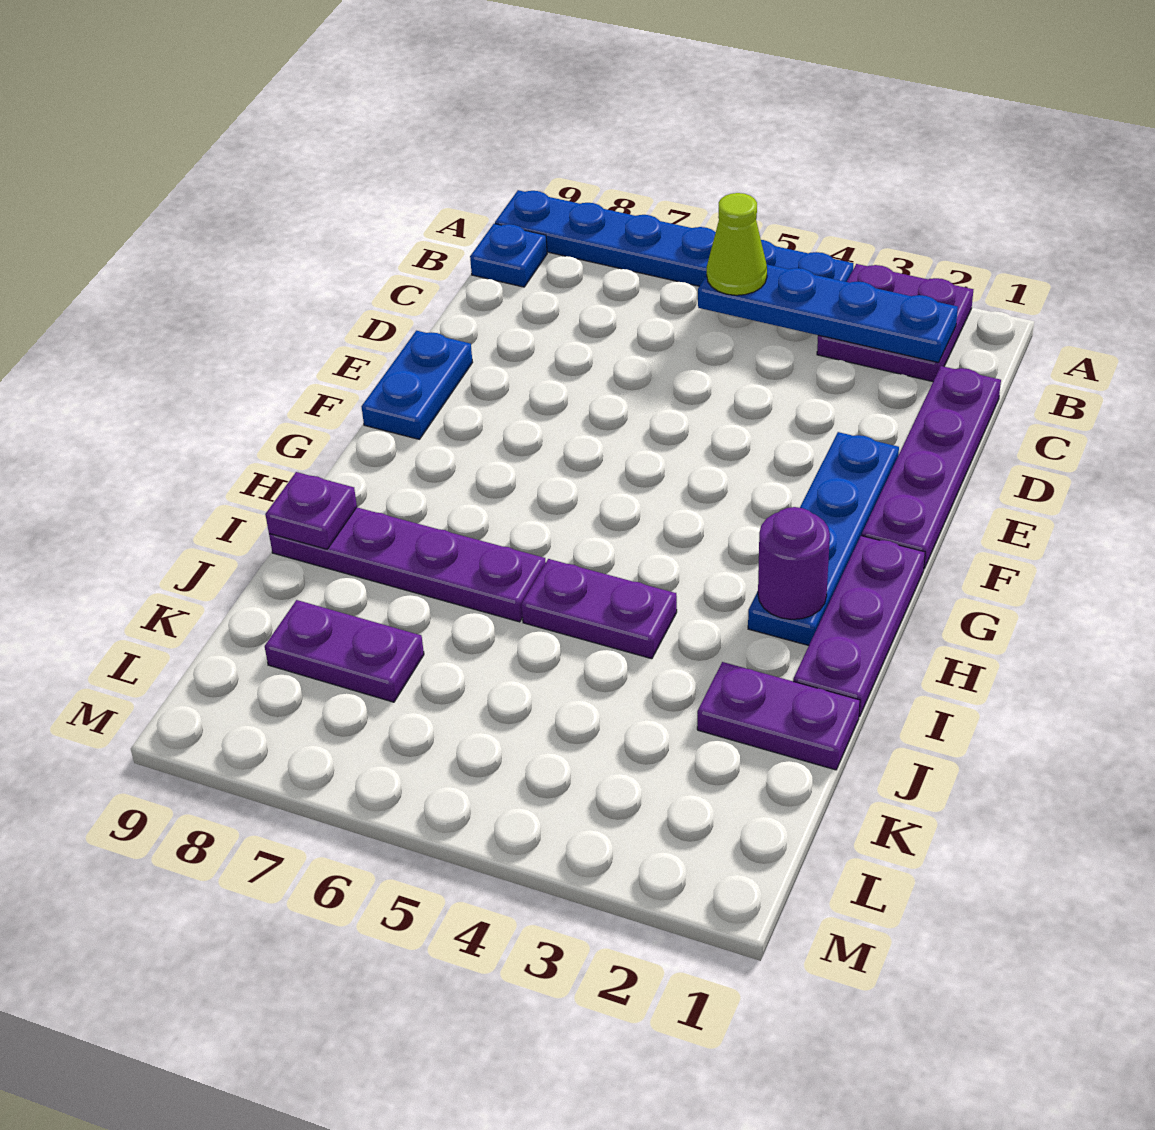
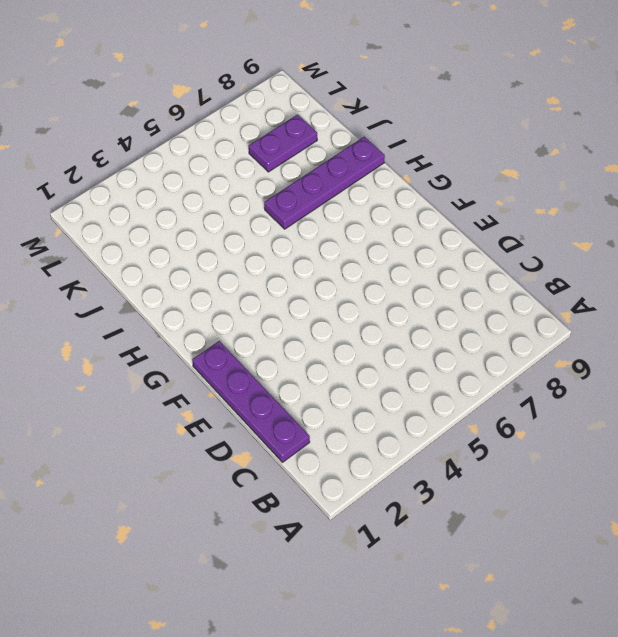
none -> purple plate A2:B3 level 1
none -> blue plate A4:A9 level 1
none -> blue plate B9 level 1

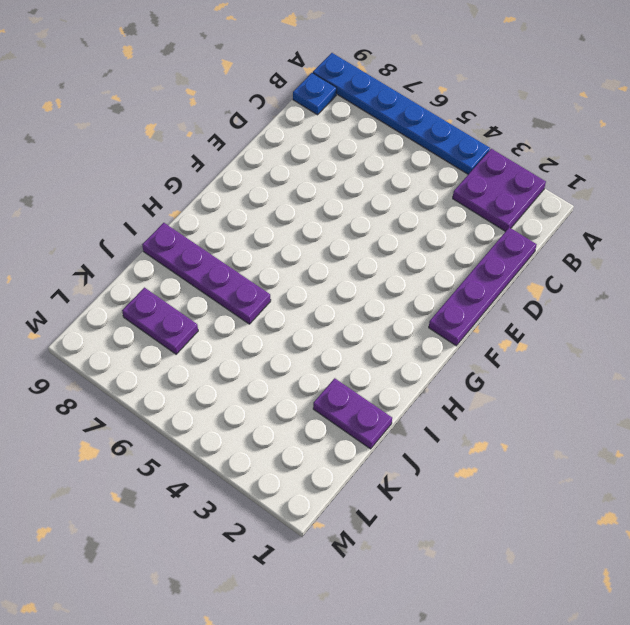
none -> blue plate E2:H2 level 1
none -> blue plate E9:F9 level 1
none -> purple plate G1:I1 level 1

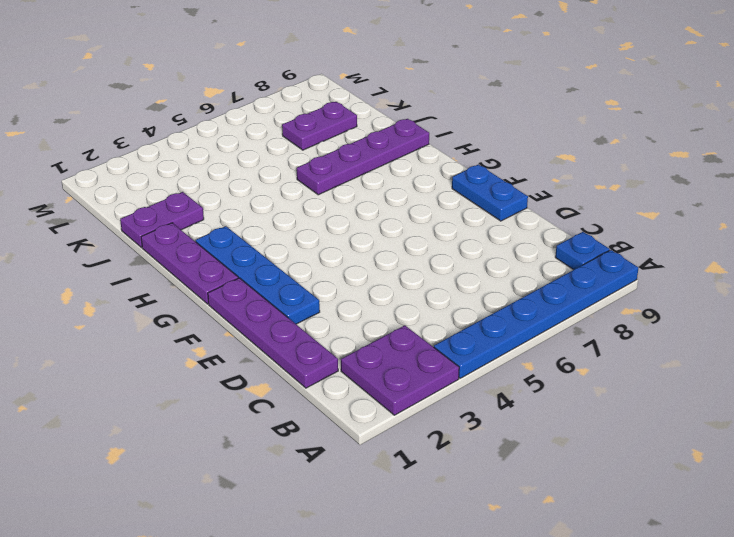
none -> purple plate I4:I5 level 1
none -> blue plate B2:B5 level 2
none -> purple round brick H2 level 2

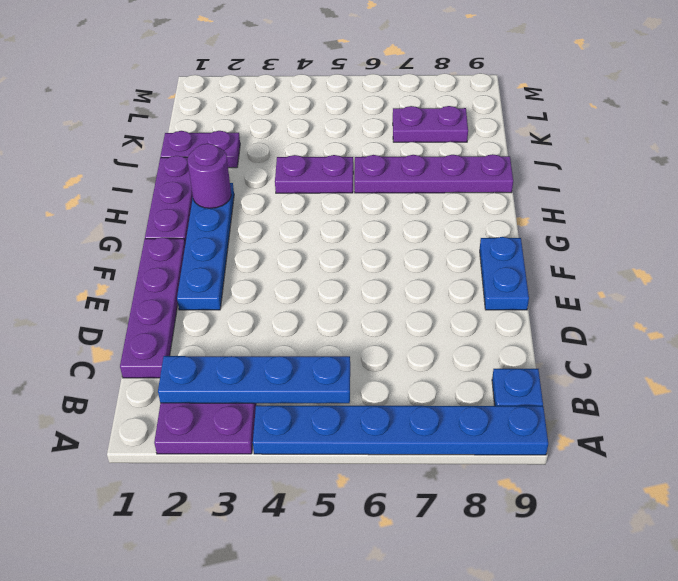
none -> purple plate I9 level 2
none -> lime cone B5 level 3

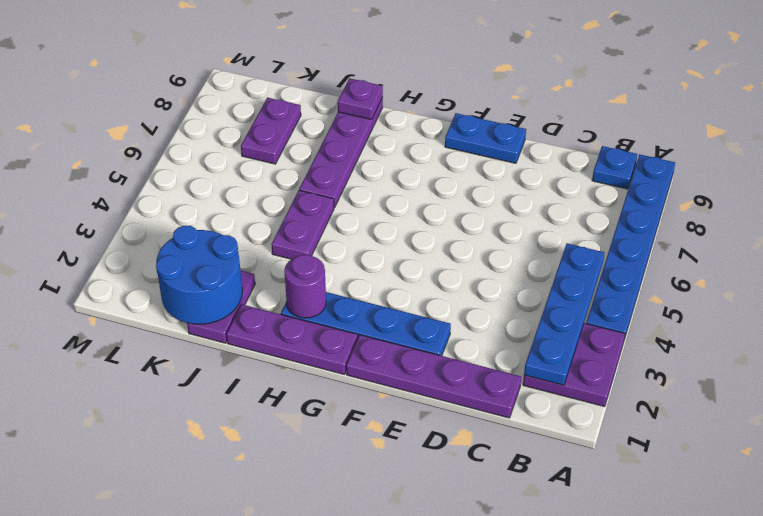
blue round brick J1:K2 level 2 -> none
none -> lime cone B5 level 3

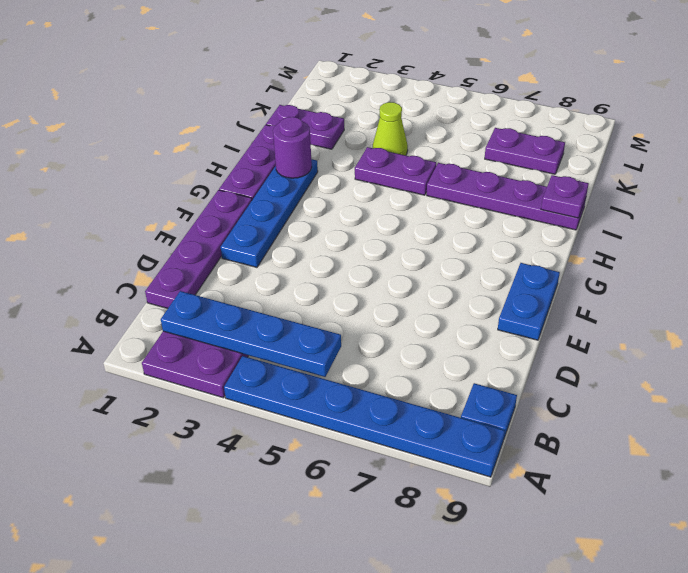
lime cone J4 level 1 -> lime cone B5 level 3

